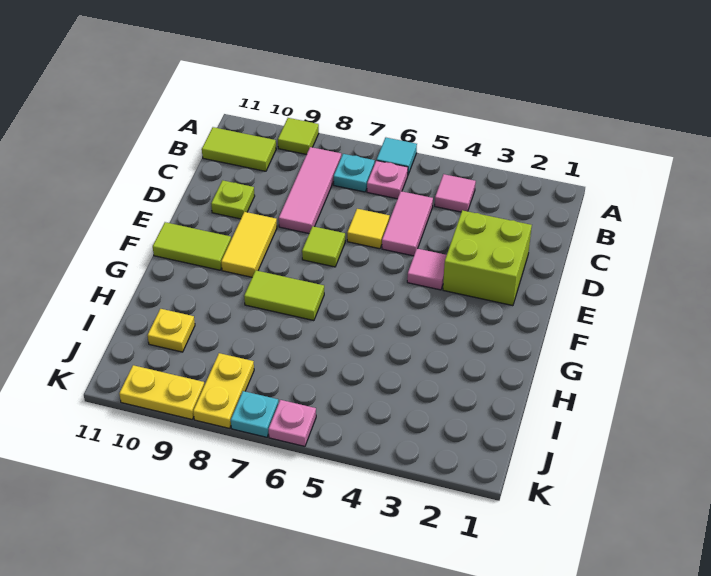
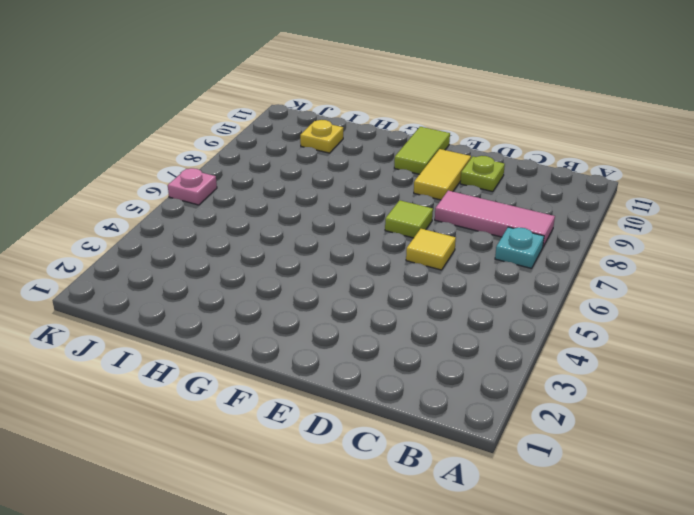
yellow tile E9:E10 level 1 -> yellow tile E9:F9 level 1
none -> cyan tile A6 level 1
none -> lime tile A9 level 1
none -> pink tile B4 level 1

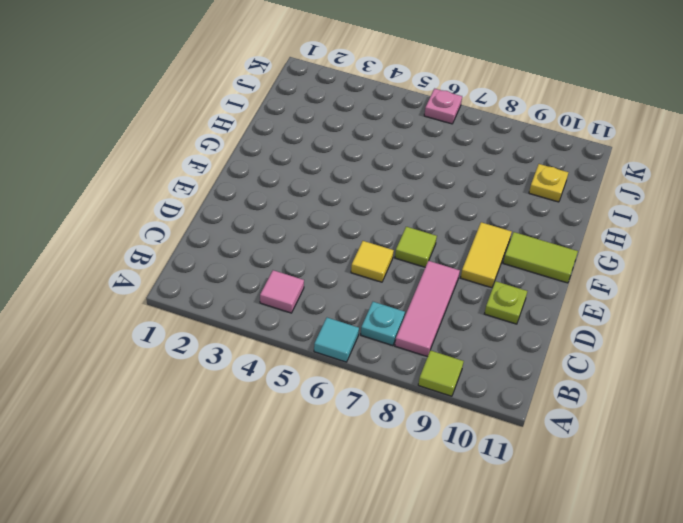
none -> pink plate B6 level 1
none -> lime tile B10:B11 level 1
none -> pink tile C5:D5 level 1

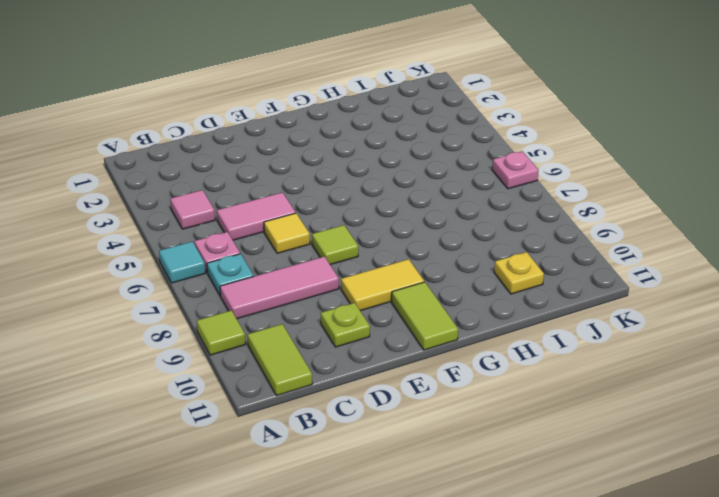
none -> lime brick D2:E3 level 1
none -> pink tile E4 level 1
none -> lime tile G7:G8 level 1

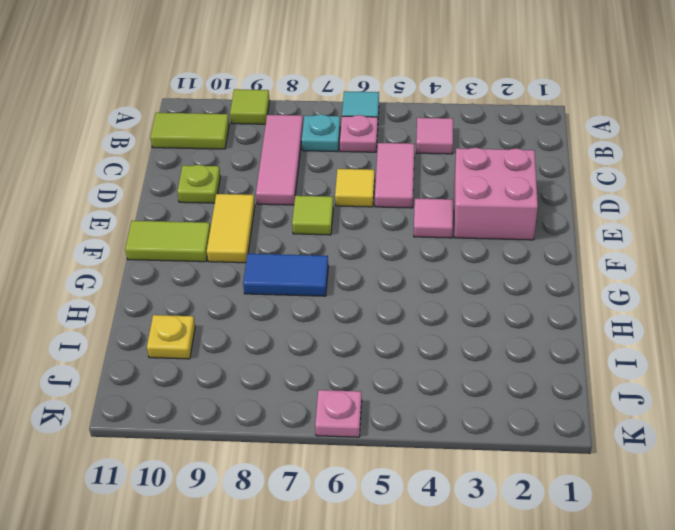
pink brick D2:E3 level 1 -> lime brick D2:E3 level 1
blue tile G7:G8 level 1 -> lime tile G7:G8 level 1
none -> yellow plate J8:K8 level 1
none -> cyan plate K7 level 1
none -> yellow plate K9:K10 level 1

